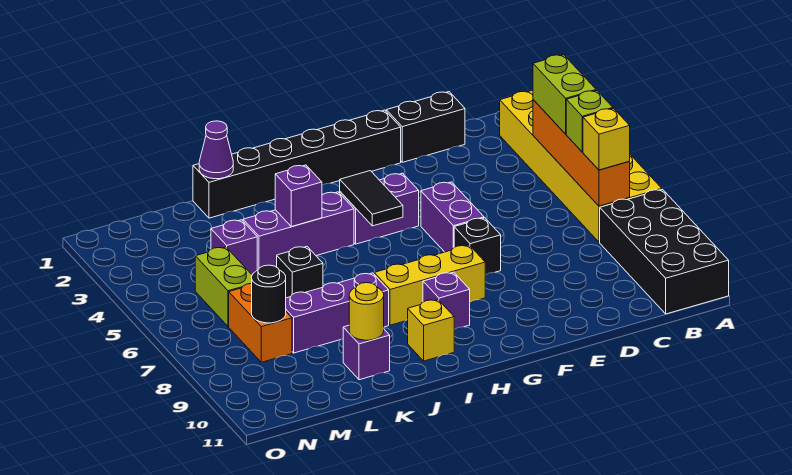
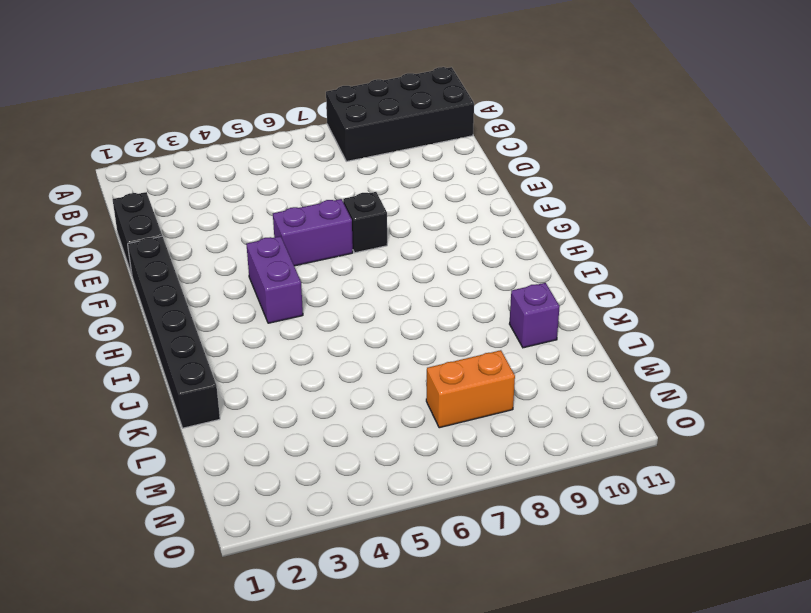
none -> yellow brick A2:B7 level 1
none -> yellow brick G8:I8 level 1
none -> purple brick H9 level 1

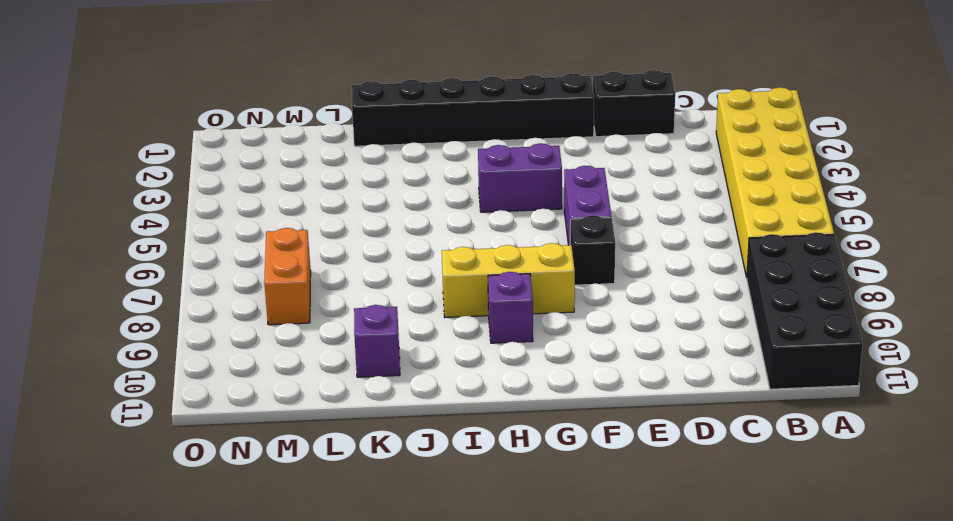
none -> purple brick I4:K4 level 1
none -> yellow brick I10 level 1
none -> purple brick J8:L8 level 1

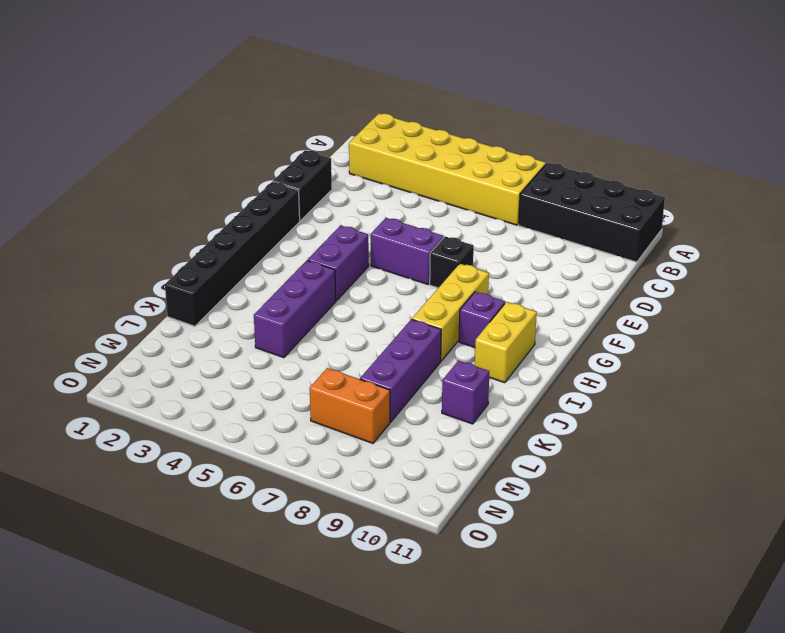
yellow brick H10:I10 level 1 -> yellow brick I10 level 1
none -> black brick K6 level 1
none -> purple brick L4 level 1
none -> lime brick M5:M6 level 1

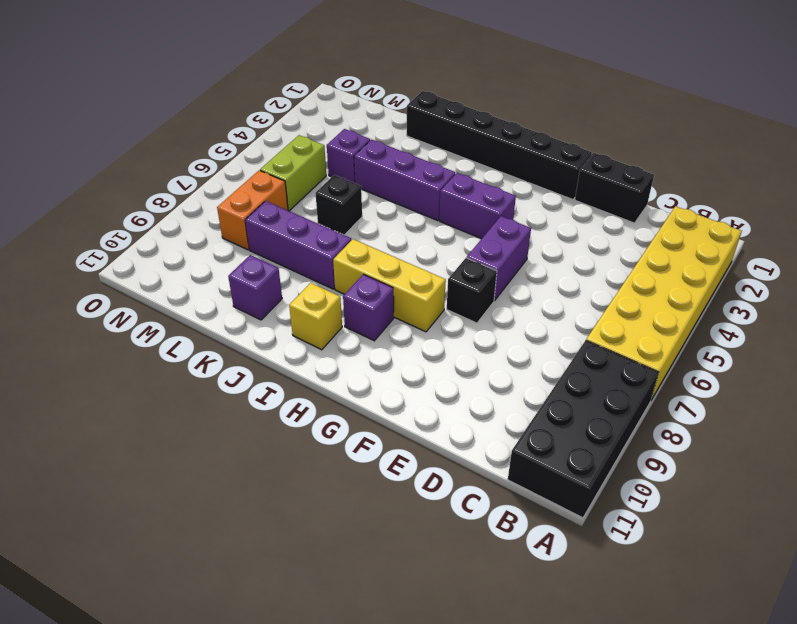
none -> orange brick B4:B7 level 2
none -> black tile H4:H5 level 2
none -> purple brick J4 level 2

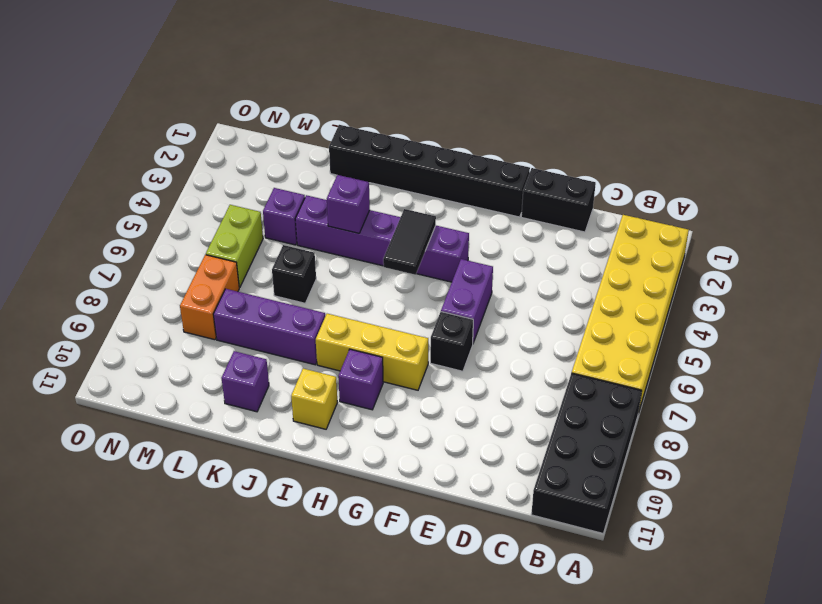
none -> orange brick B4:B7 level 2
none -> purple cone K1 level 2
none -> yellow round brick K10 level 2

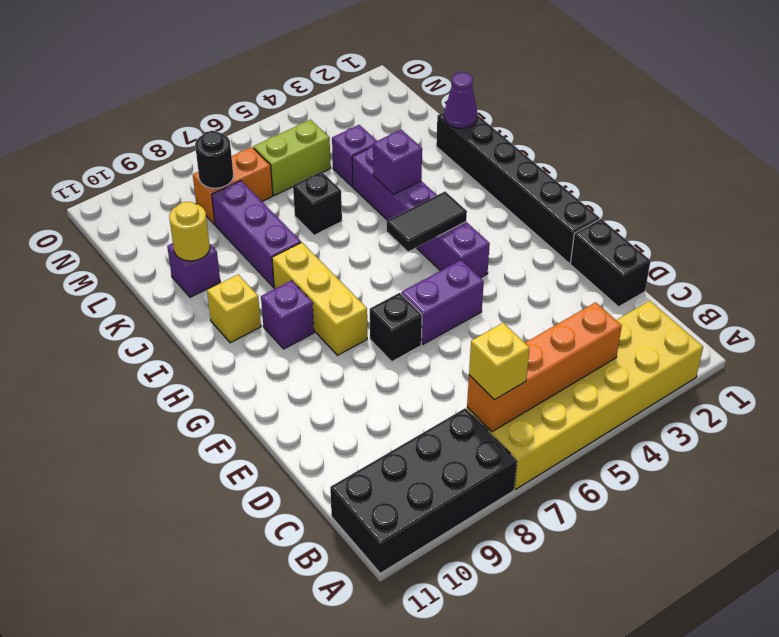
none -> lime brick B4:B5 level 3
none -> lime brick B6 level 3

